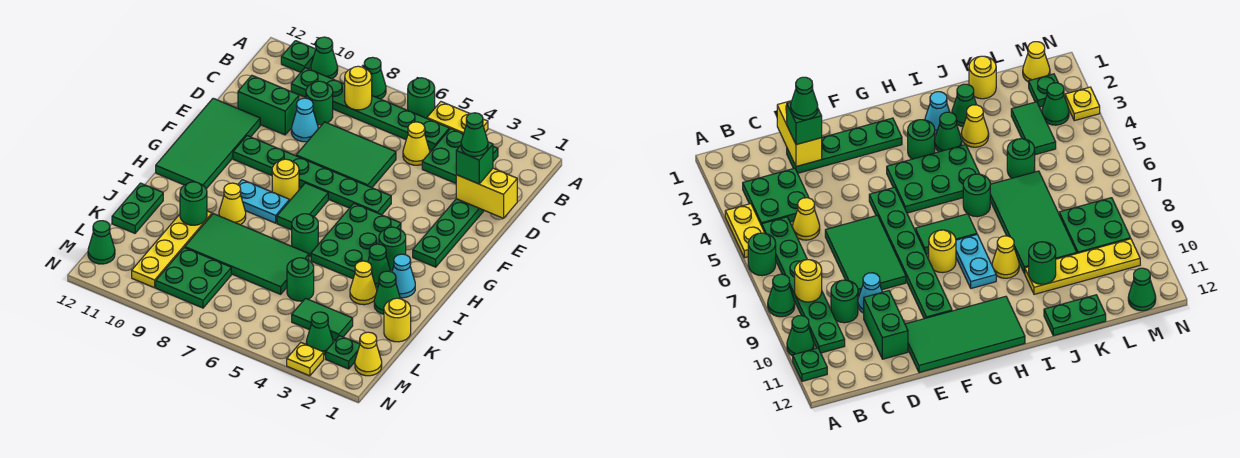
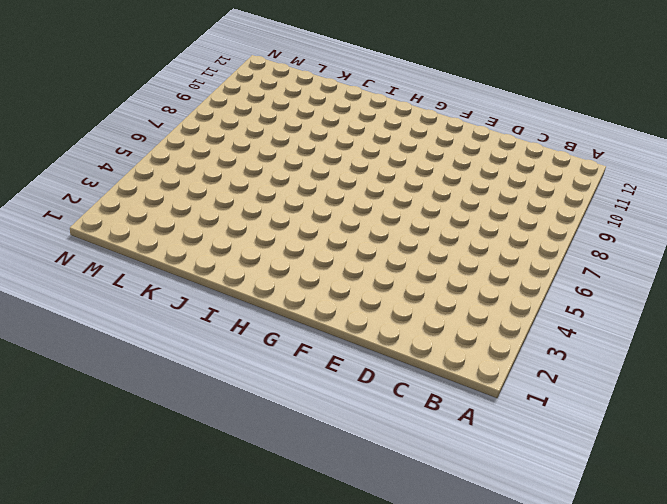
none -> yellow plate A4:A5 level 1
none -> green round brick A6 level 1
none -> green cone A8 level 1
none -> green cone A10 level 1

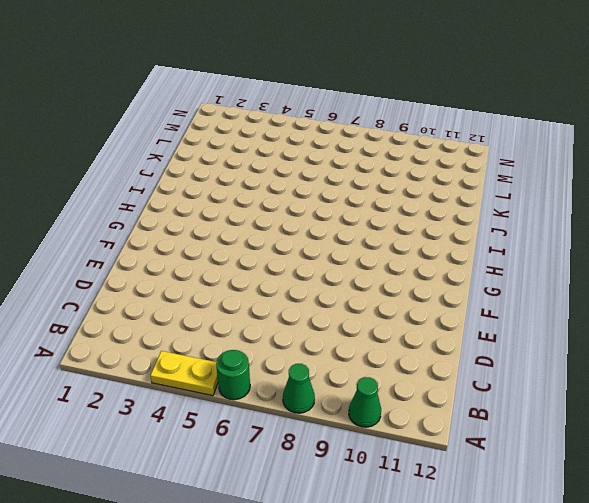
none -> green plate A11 level 1
none -> green plate B3:C4 level 1
none -> green plate B5:B10 level 1
none -> yellow cone C5 level 1

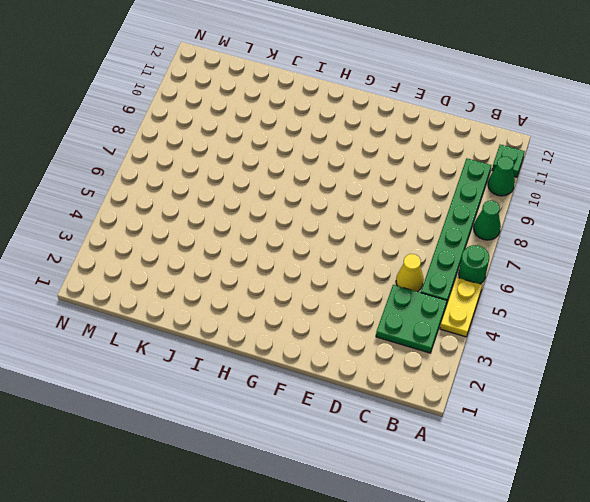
none -> green round brick C9 level 1
none -> green plate D2:G2 level 1
none -> green tile D6:E8 level 1
none -> cyan cone D9 level 1

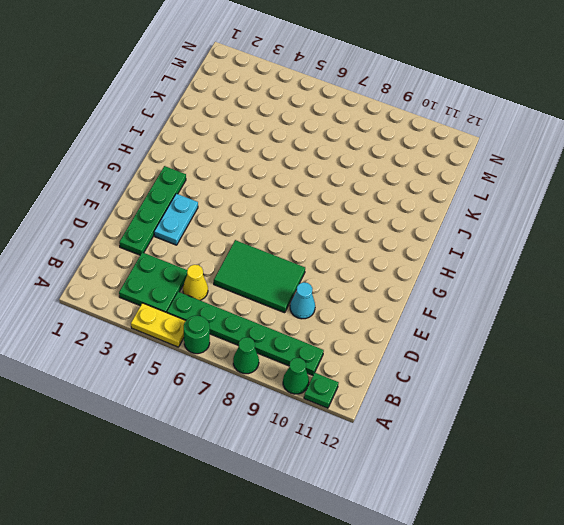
cyan plate E3:F3 level 1 -> cyan plate H8:H9 level 1
none -> green round brick C9 level 1
none -> green brick D10:D11 level 1
none -> green tile E11:H12 level 1
none -> green plate F5:F10 level 1

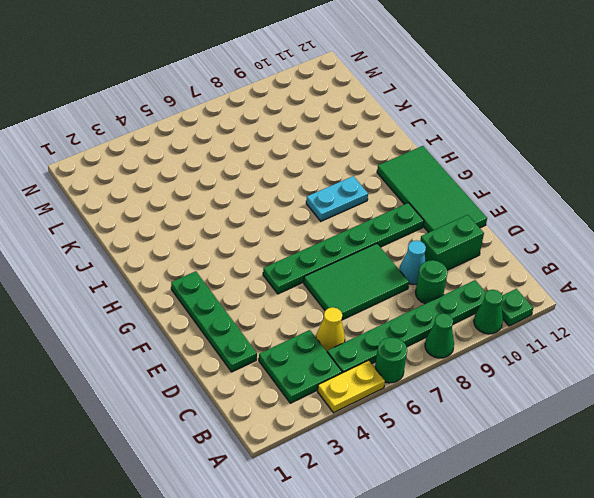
none -> green plate G4:I5 level 1
none -> green tile G7:H7 level 1
none -> yellow round brick G8 level 1
none -> green round brick H3 level 1

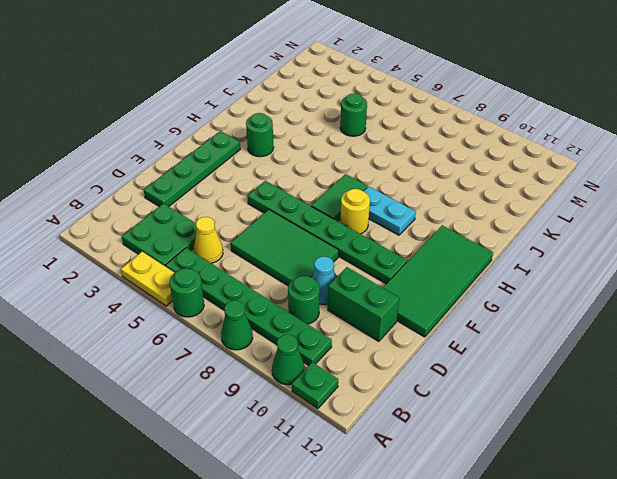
none -> green plate G4:I5 level 1
none -> cyan cone I2 level 1
none -> green cone I3 level 1
none -> green round brick I6 level 1

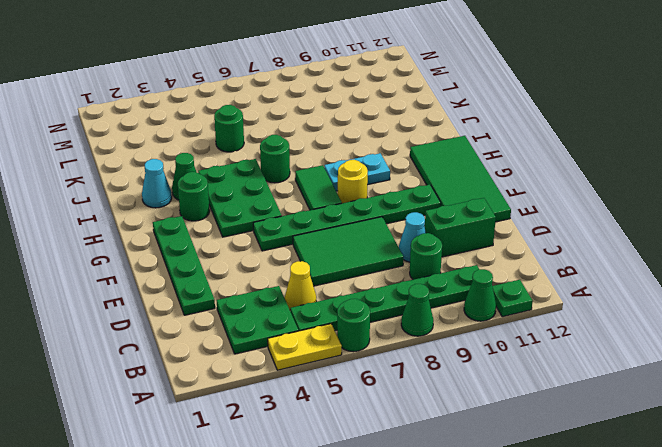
none -> yellow cone I9 level 1
none -> green cone J2 level 1
none -> yellow cone J3 level 1
none -> green tile J6:K9 level 1

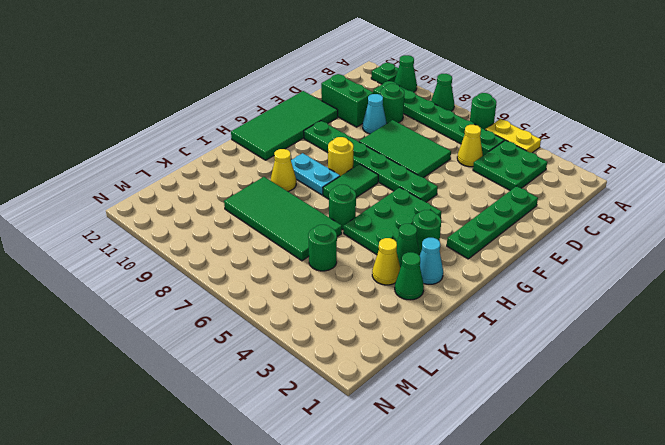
none -> yellow plate J10:M10 level 1
none -> green plate J12:K12 level 1
none -> yellow round brick K1 level 1
none -> green tile L3:L4 level 1

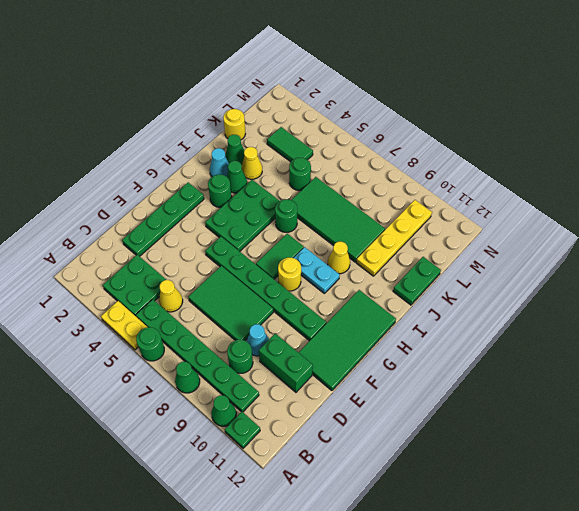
none -> green plate L8:M9 level 1
none -> yellow cone M1 level 1
none -> green plate M2 level 1
none -> green cone M3 level 1

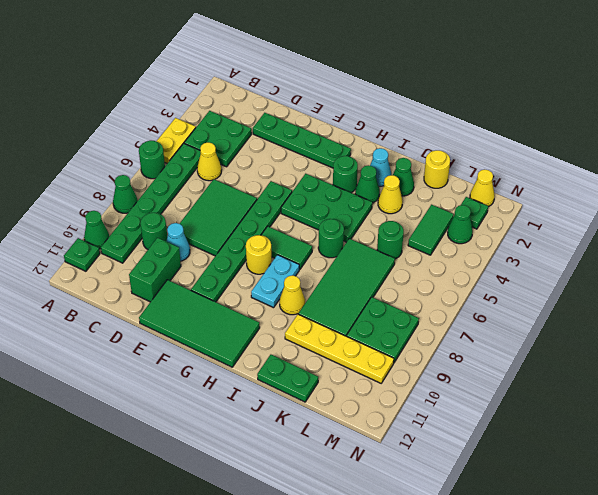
none -> green cone M12 level 1
none -> yellow plate N3 level 1
none -> yellow round brick B8 level 2
none -> yellow brick D1:D2 level 2

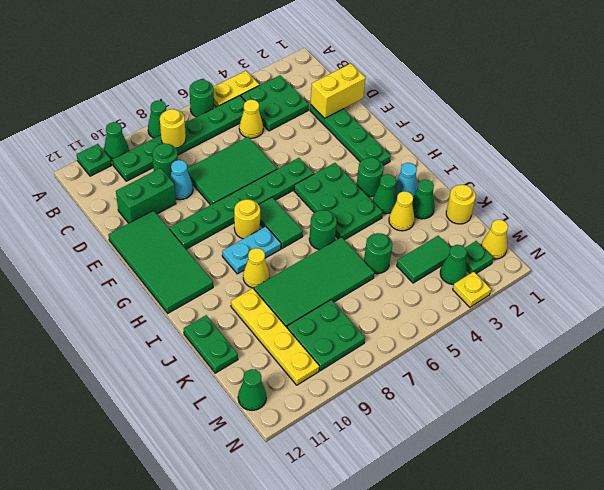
none -> green round brick J10 level 2
none -> green brick D2 level 3
none -> green cone D2 level 4

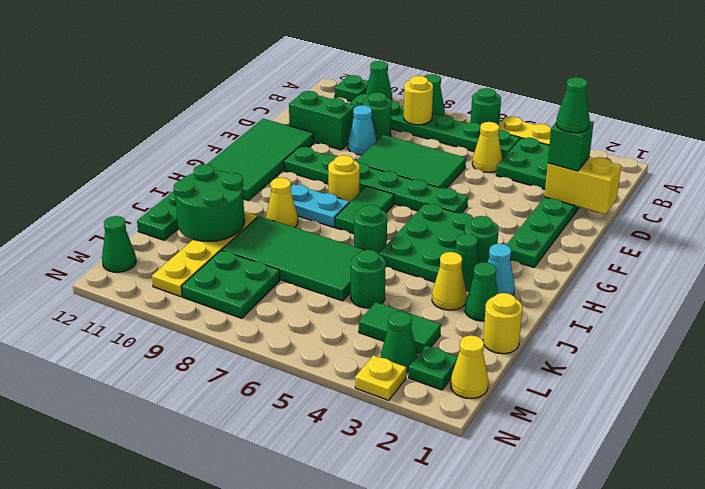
green round brick J10:K11 level 2 -> green round brick J10 level 2

